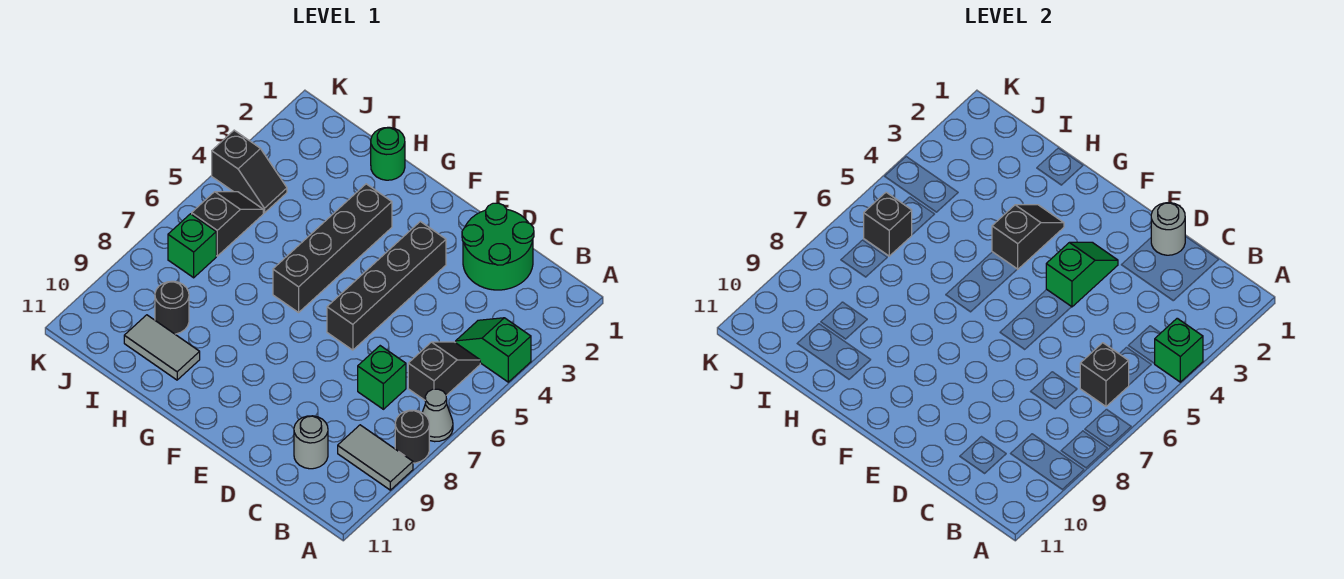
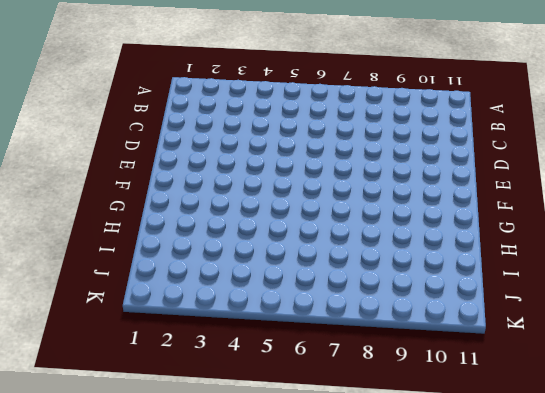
none -> green slope A4:B4 level 1 top A
none -> grey cone A7 level 1
none -> black round brick A8 level 1

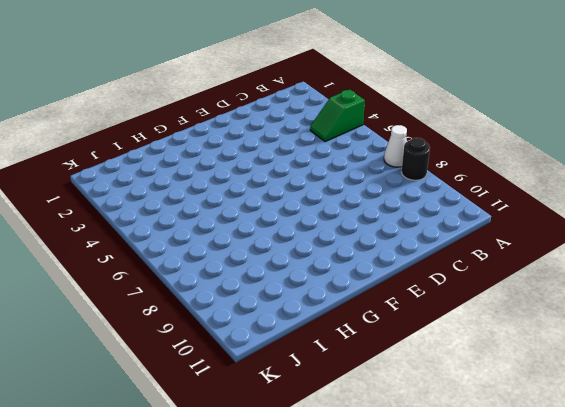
white cone A7 level 1 -> grey cone A7 level 1
none -> grey tile A9:B9 level 1
none -> black slope B5:B6 level 1 top 6
none -> green round brick C1:D2 level 1

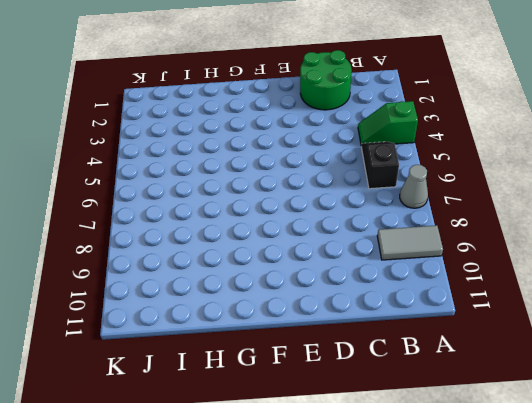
none -> black round brick A8 level 1
none -> green brick C7 level 1
none -> grey round brick C10 level 1

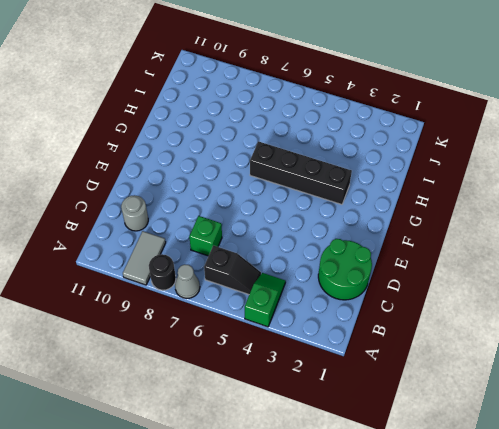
none -> black brick E3:E6 level 1
none -> green round brick H1 level 1
none -> grey tile H10:I10 level 1

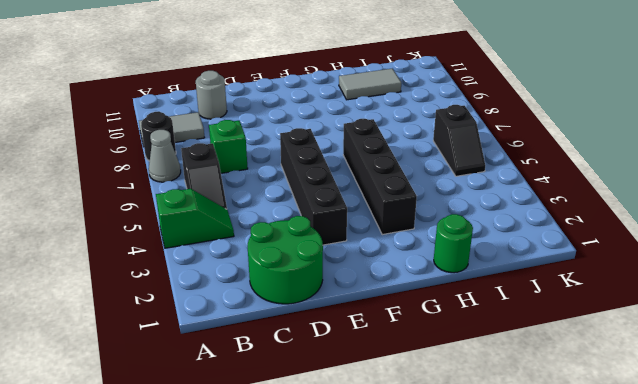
none -> black round brick I9 level 1
none -> black slope J4:K4 level 1 top K
none -> green brick J7 level 1

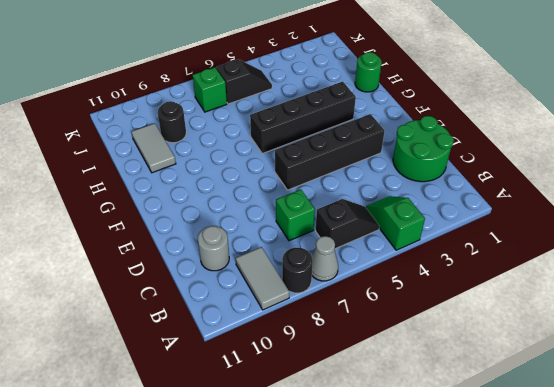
none -> black slope J4:K4 level 1 top K
none -> green brick A4 level 2
none -> black brick B6 level 2

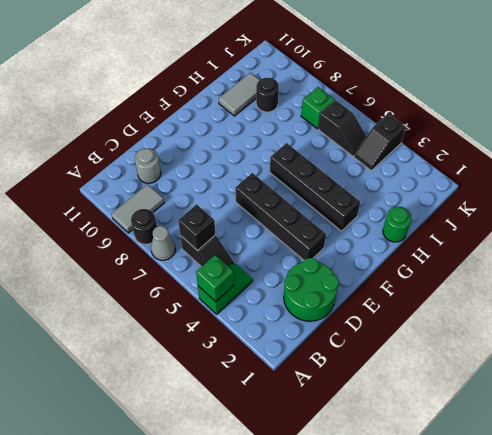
none -> green brick C7 level 1
none -> grey round brick D1 level 2
none -> green slope E3:E4 level 2 top 4

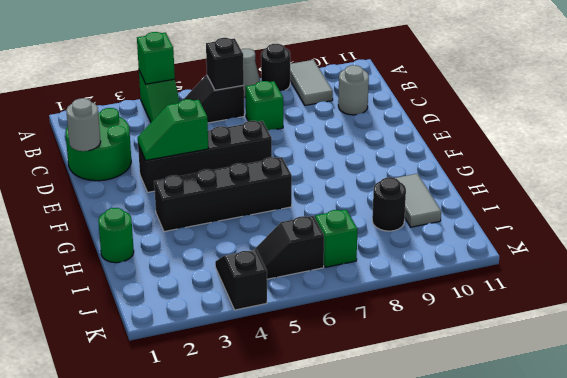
none -> black slope G3:G4 level 2 top 4
none -> black brick J6 level 2

